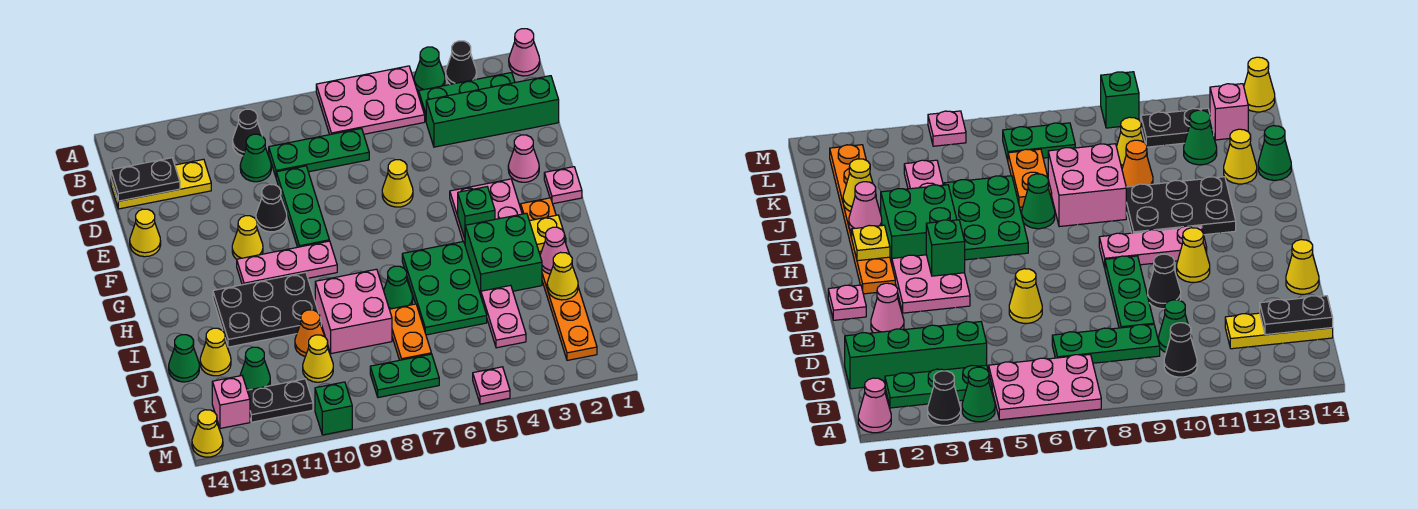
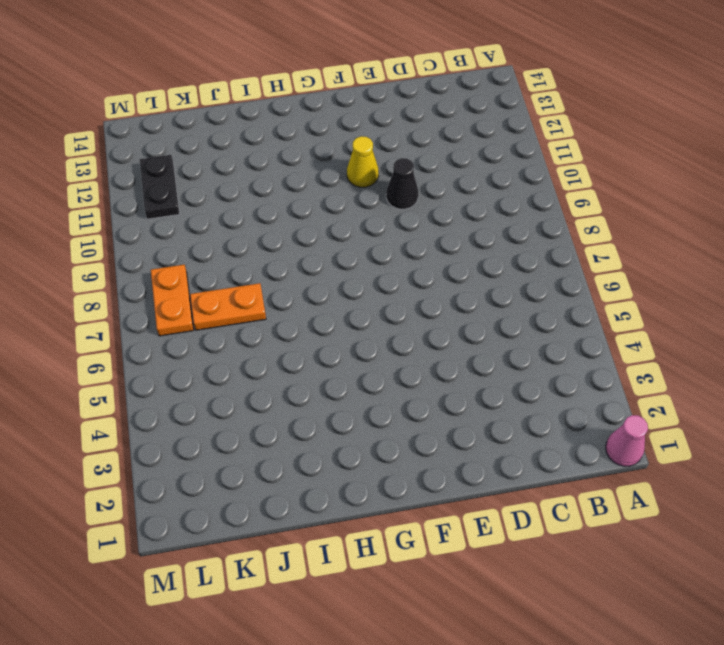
orange plate L7:L8 level 1 -> green plate L7:L8 level 1
none -> black cone A3 level 1
none -> green cone A4 level 1
none -> pink plate A5:B7 level 1
none -> green plate B2:B4 level 1

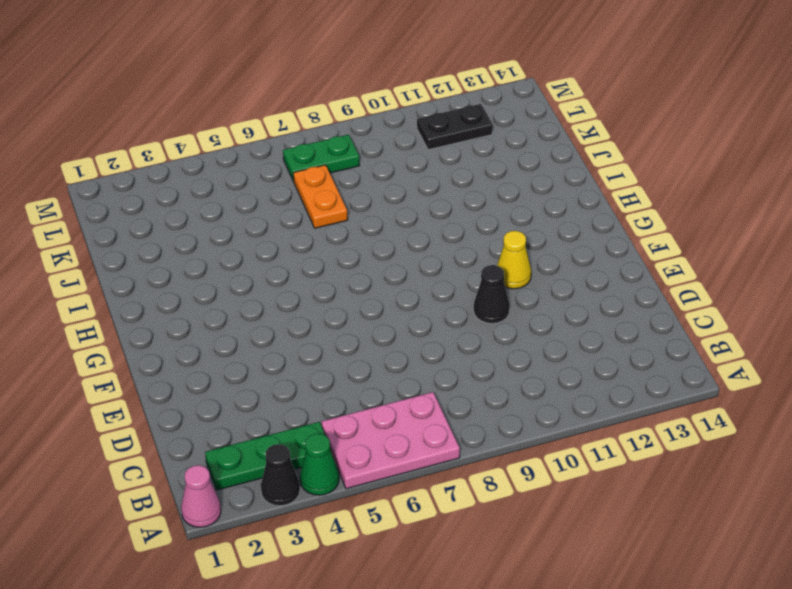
none -> black cone B10 level 1
none -> green brick C1:C4 level 1
none -> green plate C7:C9 level 1
none -> green cone C10 level 1

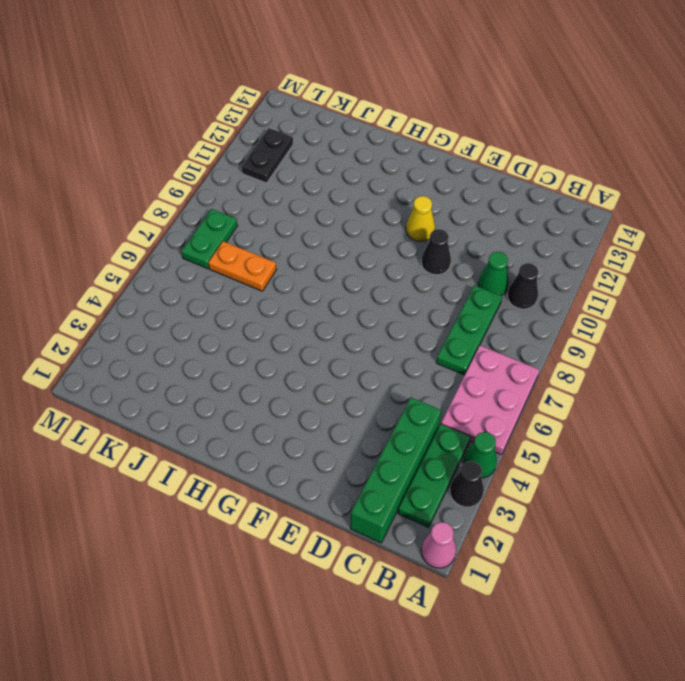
none -> yellow plate C12:C14 level 1
none -> green plate D9:F9 level 1
none -> pink cone E2 level 1
none -> yellow cone E6 level 1

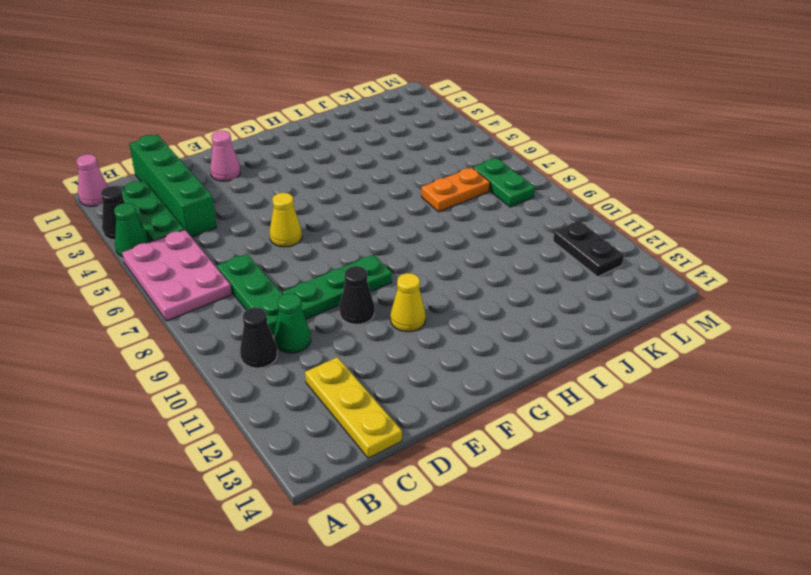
none -> yellow cone E14 level 1
none -> pink plate F1 level 1
none -> pink plate F3:G4 level 1
none -> orange plate G2:L2 level 1

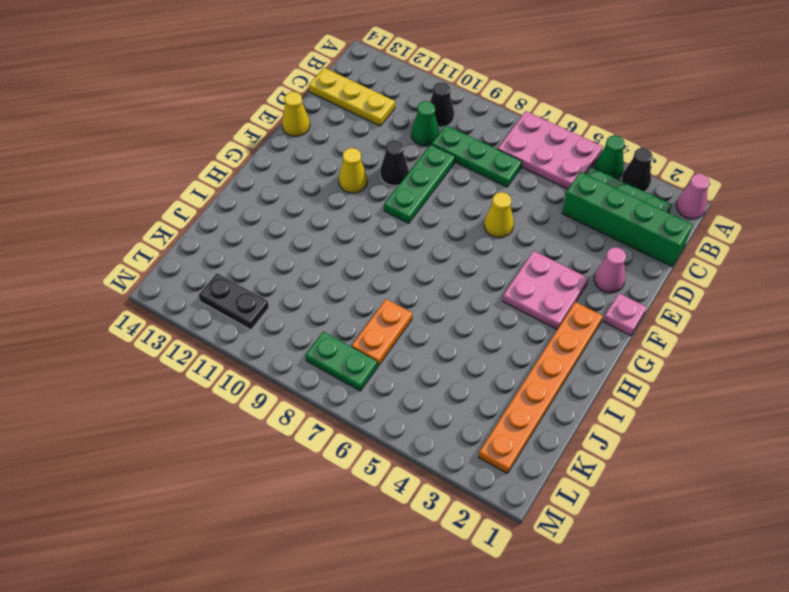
none -> pink plate G9:G11 level 1
none -> green brick H3:I4 level 1
none -> green plate H5:J6 level 1
none -> black plate H10:I12 level 1

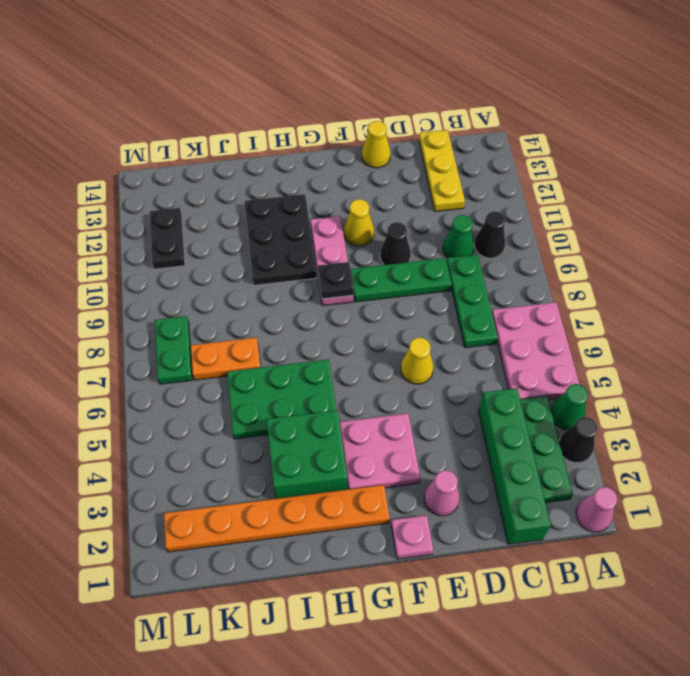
black plate G9 level 2 -> none
none -> green cone I7 level 1
none -> pink brick I8:J9 level 1
none -> pink plate J4:K4 level 1
none -> orange cone J10 level 1

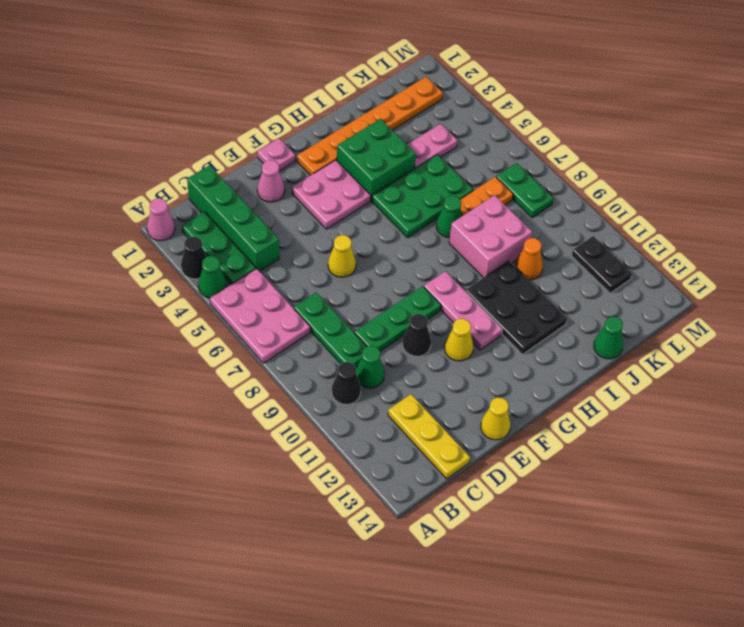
none -> yellow cone J13 level 1
none -> yellow cone K10 level 1
none -> green cone K12 level 1
none -> pink brick L13 level 1

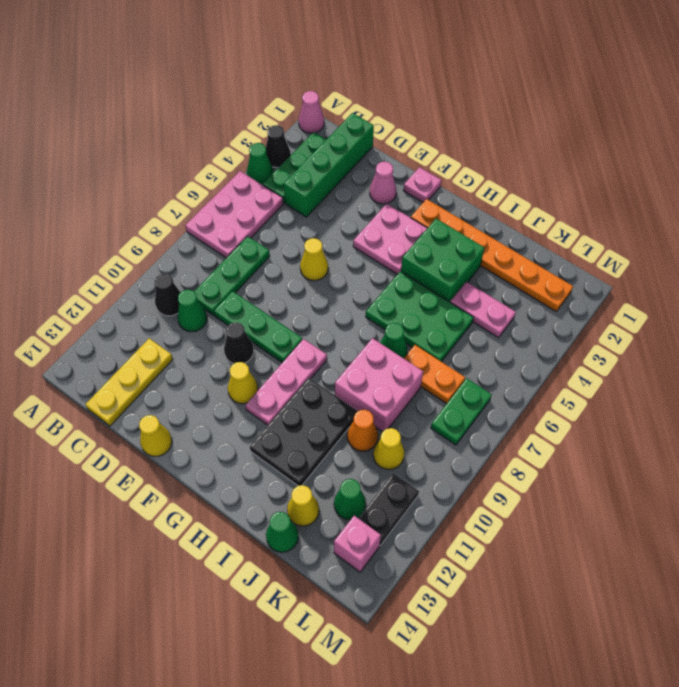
none -> pink plate M5 level 1
none -> green brick M10 level 1
none -> yellow cone M14 level 1
none -> black plate C13:C14 level 2

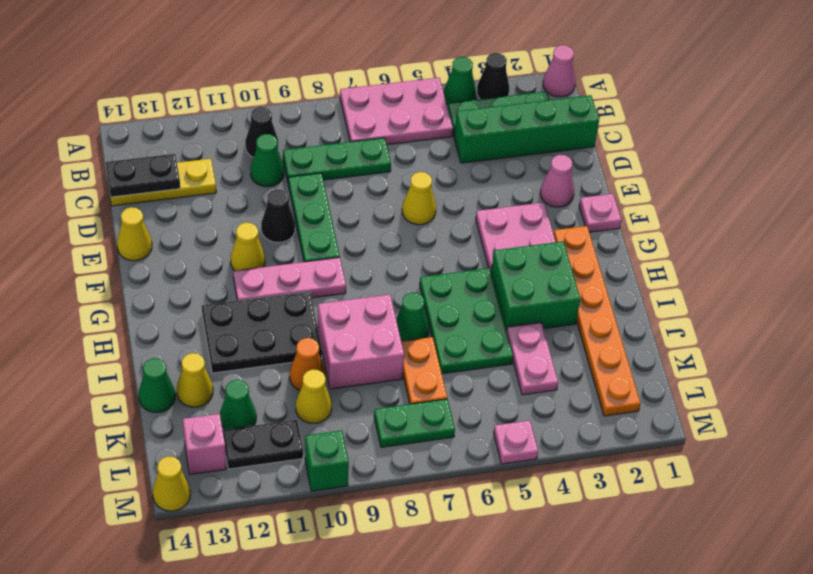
none -> green brick G4 level 2
none -> yellow plate H2 level 2
none -> pink cone I2 level 2
none -> yellow cone J2 level 2

